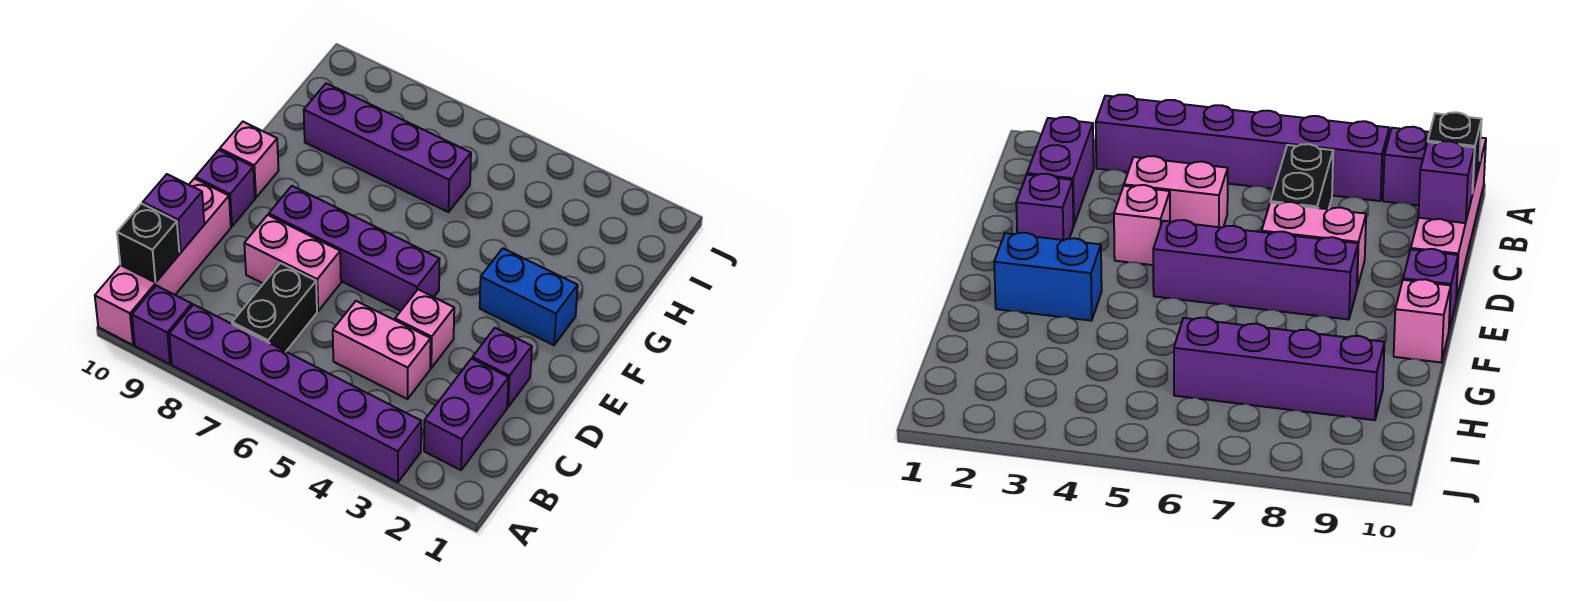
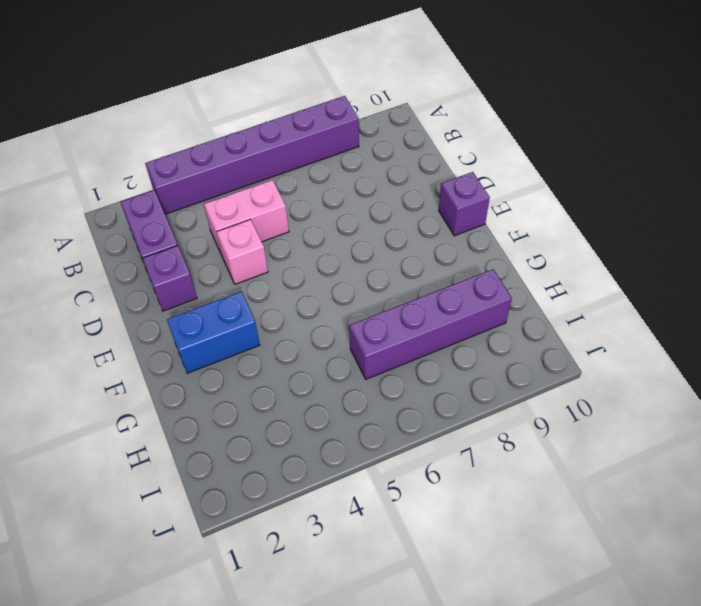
none -> purple brick A9 level 1
none -> pink brick A10:D10 level 1
none -> black brick B7:C7 level 1

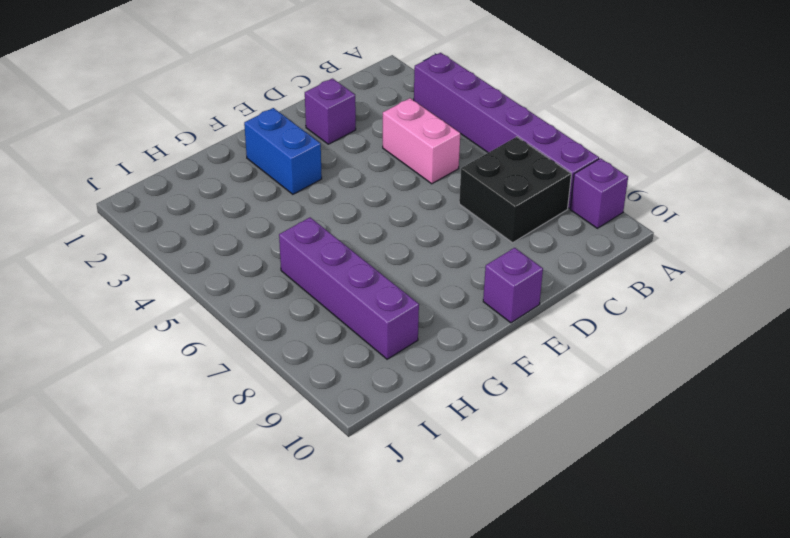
black brick B7:C8 level 1 -> black brick B7:C7 level 1
none -> pink brick A10:D10 level 1
none -> purple brick B2:C2 level 1
none -> pink brick D4 level 1

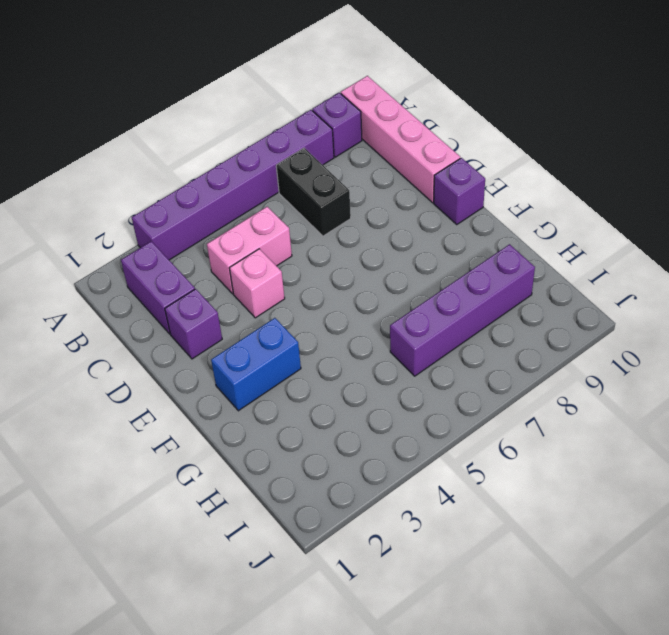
none -> pink brick D7:D8 level 1
none -> purple brick E5:E8 level 1
none -> pink brick F10 level 1

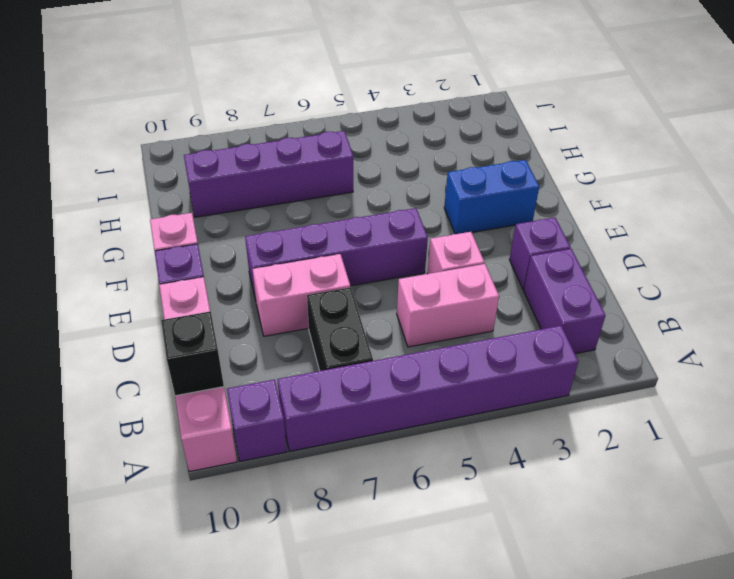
none -> purple brick C10 level 2

